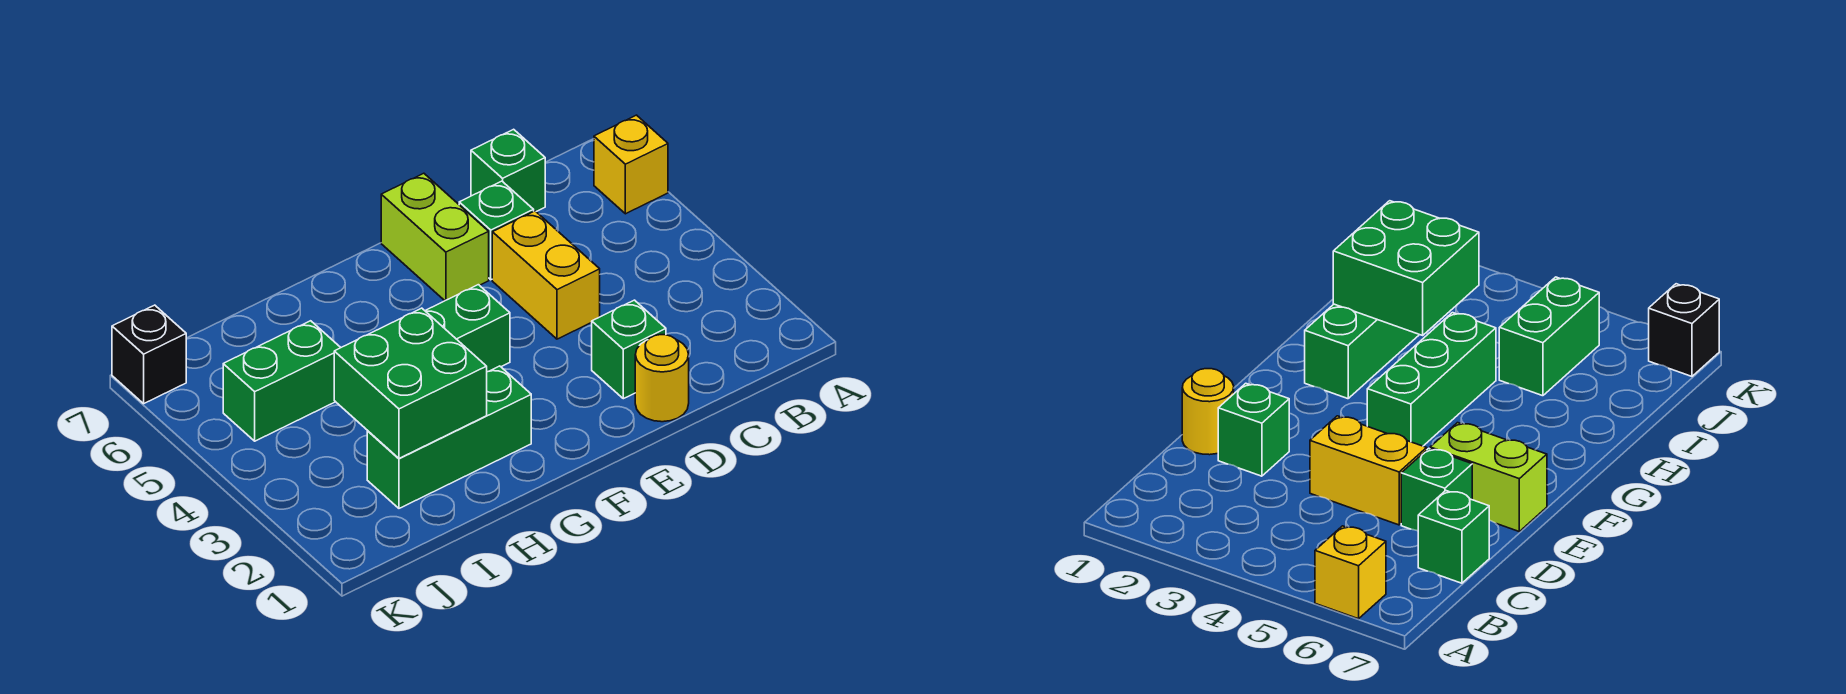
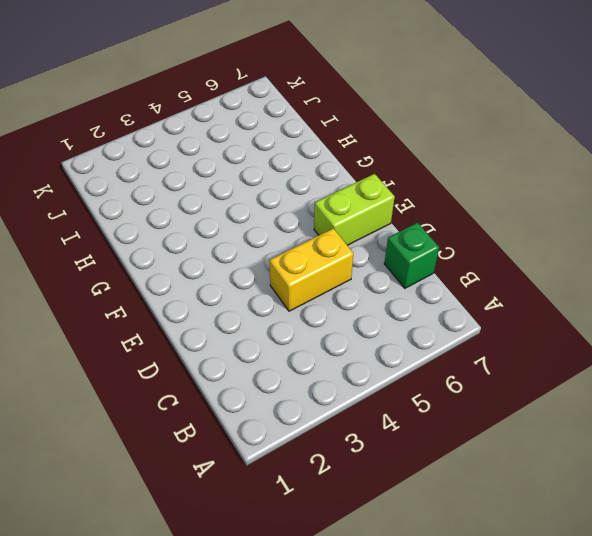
none -> yellow brick A6 level 1
none -> yellow round brick D1 level 1
none -> green brick D2 level 1

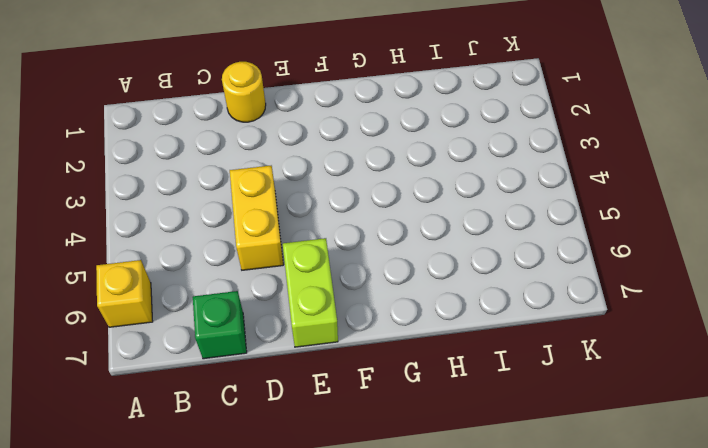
none -> green brick D2 level 1
none -> green brick D6 level 1
none -> green brick F4:H4 level 1

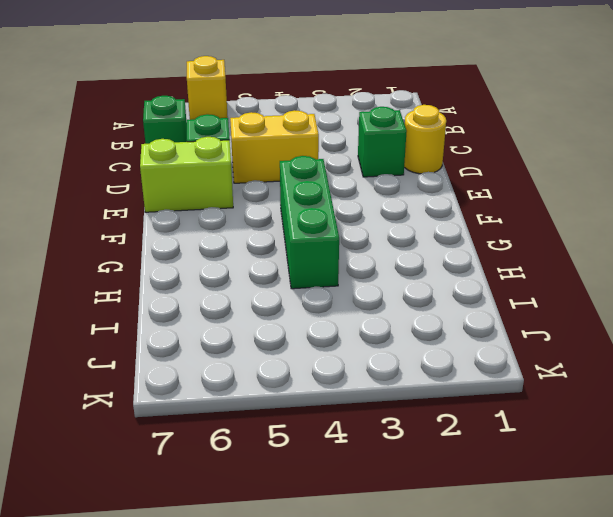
none -> green brick G2:I2 level 1
none -> green brick I5:J5 level 1
none -> black brick K7 level 1

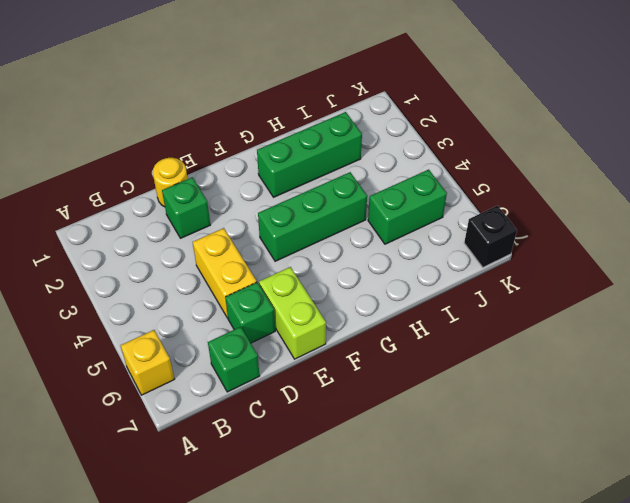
none -> green brick H2:I3 level 2

